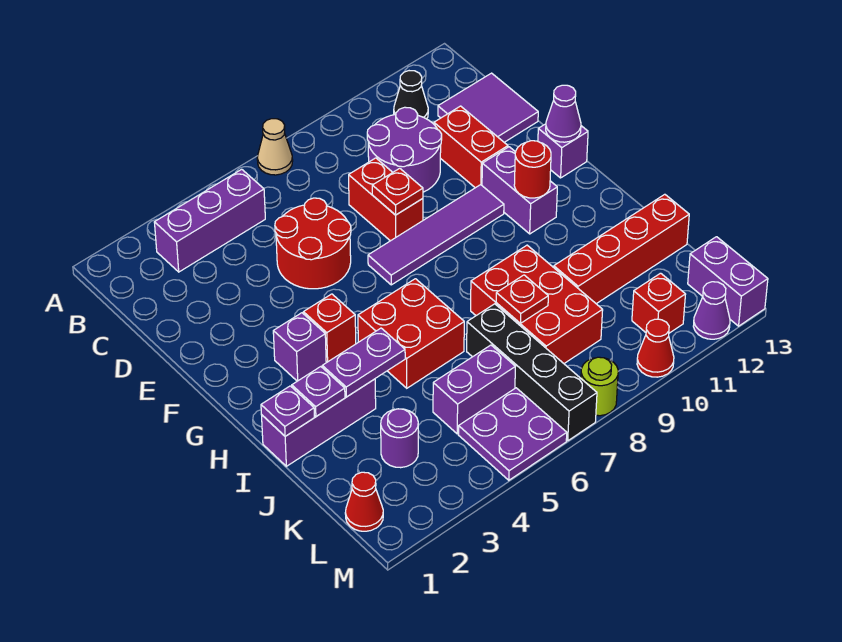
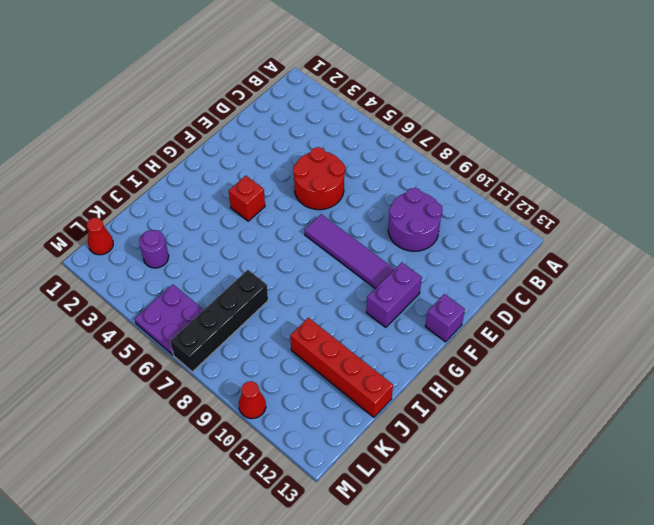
none -> tan cone A7 level 1
none -> purple brick B3:B5 level 1
none -> black cone B11 level 1
none -> purple tile C12:D13 level 1

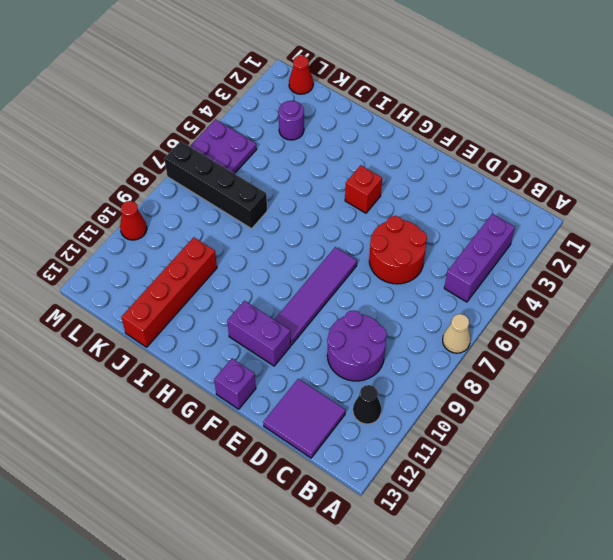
none -> red brick D8:E8 level 1
none -> red brick D11:E11 level 1
none -> purple brick G3 level 1
none -> red brick H5:I6 level 1

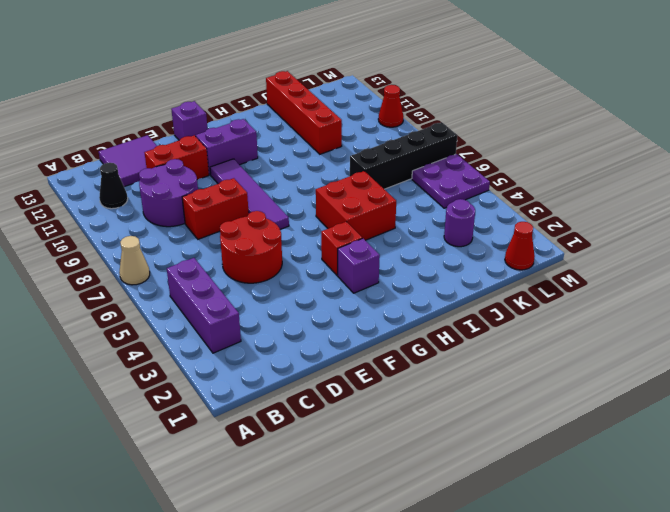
none -> purple brick I1:I3 level 1
none -> red brick I8:K9 level 1
none -> purple brick K5:K6 level 1
none -> red brick L11 level 1

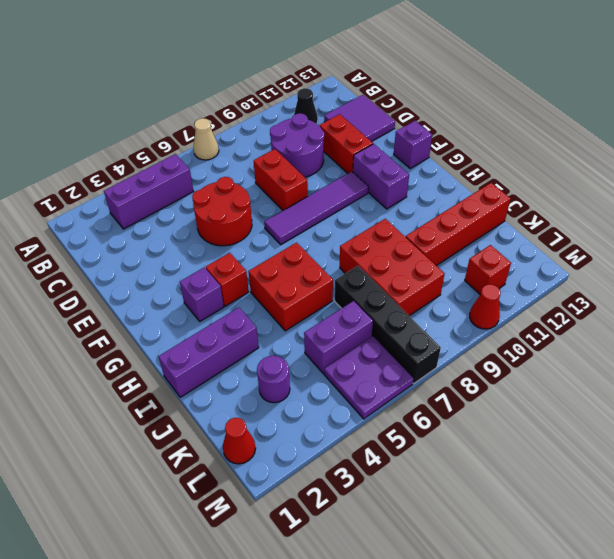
none -> purple brick L13:M13 level 1
none -> lime round brick M8 level 1
none -> purple cone M12 level 1
none -> red plate E8 level 2

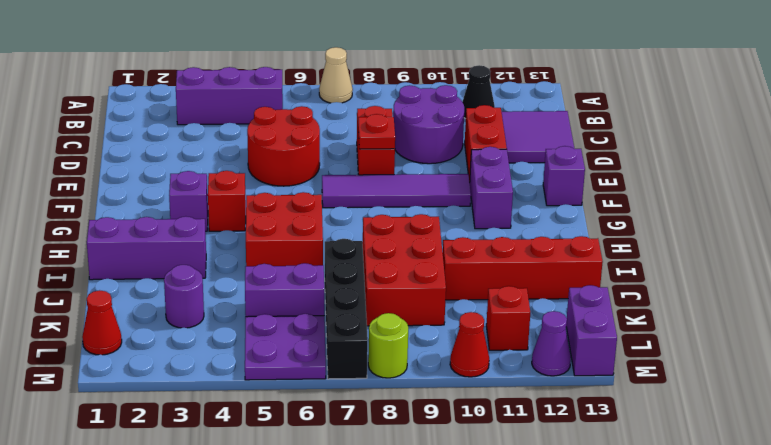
none -> purple cone F13 level 2
none -> red round brick G11 level 2
none -> purple plate I1 level 2
none -> purple plate I2 level 2

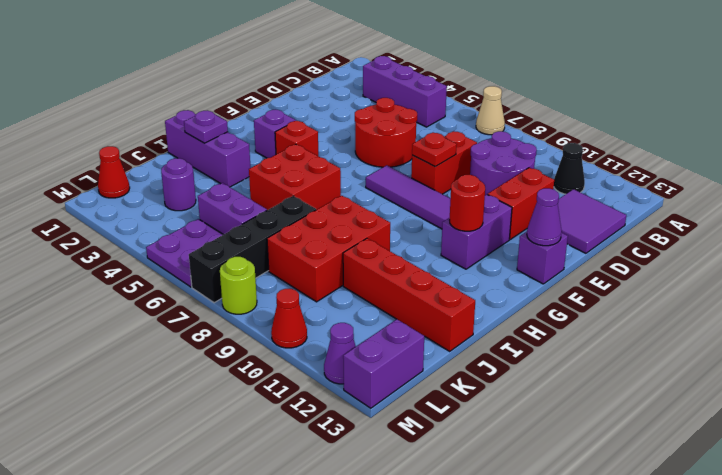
none -> red brick L11 level 1
none -> purple plate I1 level 2
none -> purple plate I3:I4 level 2
none -> red plate J8 level 2

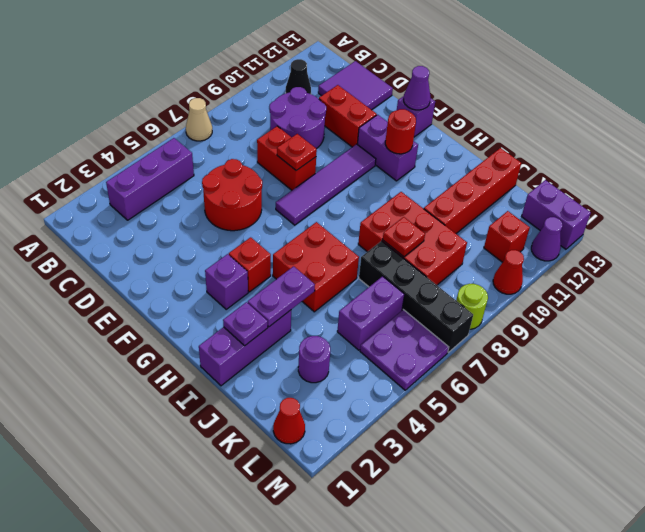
none -> purple plate I1 level 2

